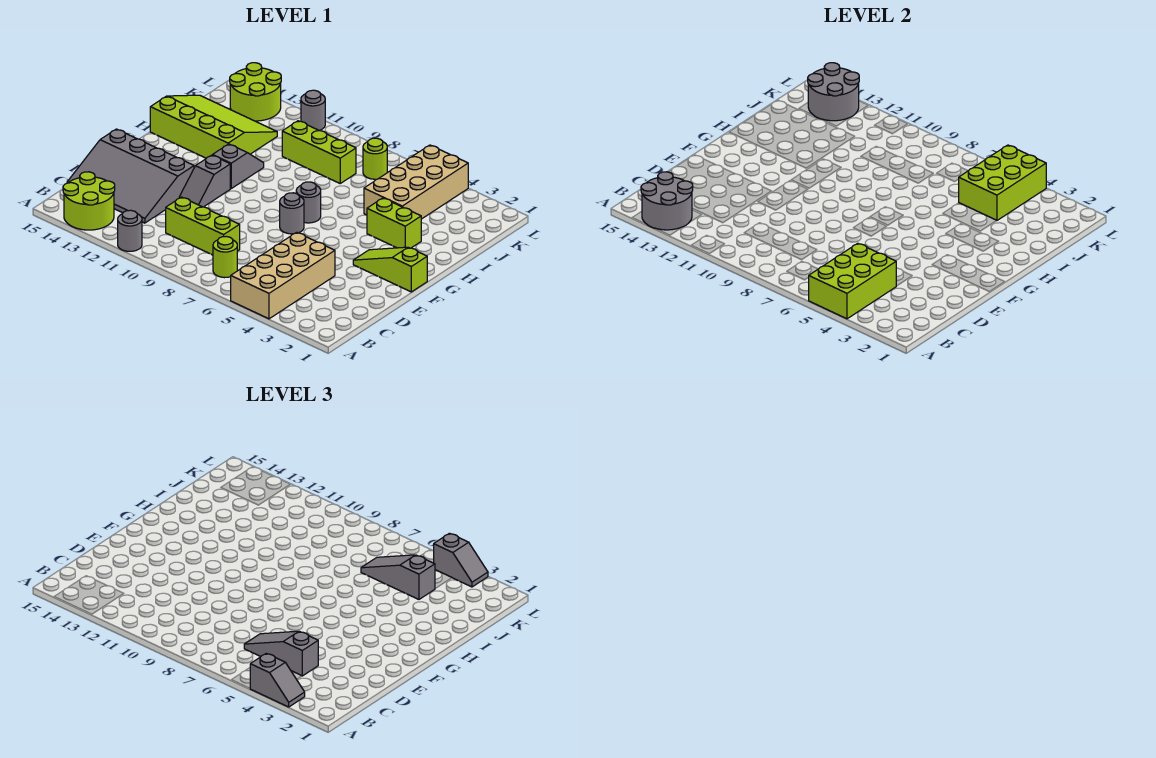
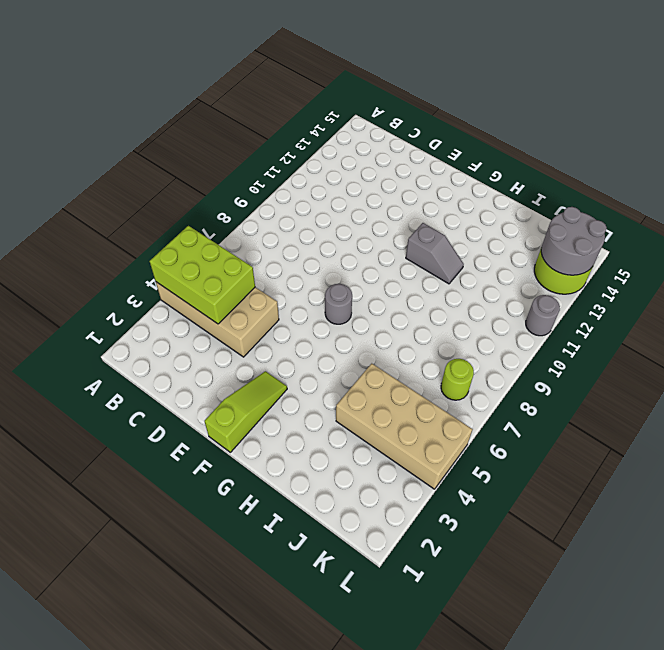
none -> grey round brick A11 level 1
none -> lime round brick A13:B14 level 1
none -> lime round brick B7 level 1

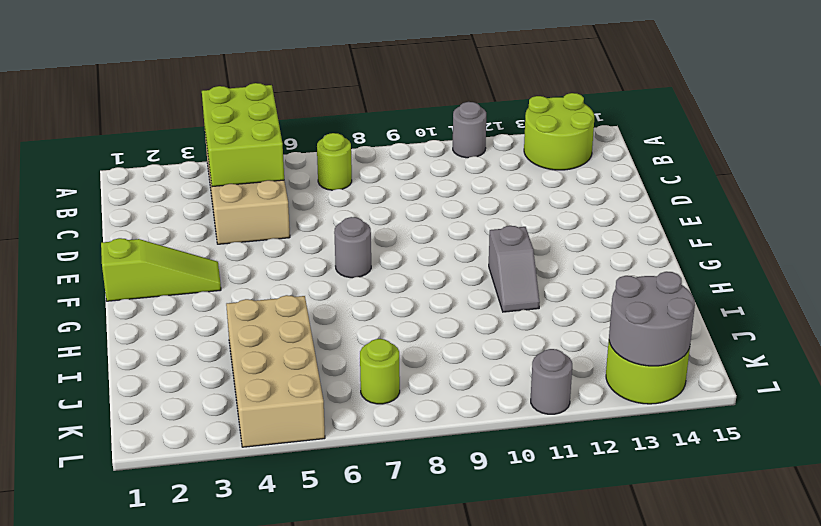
none -> lime brick C8:C10 level 1
none -> grey slope C12:E15 level 1 top E
none -> grey slope E11:F11 level 1 top F

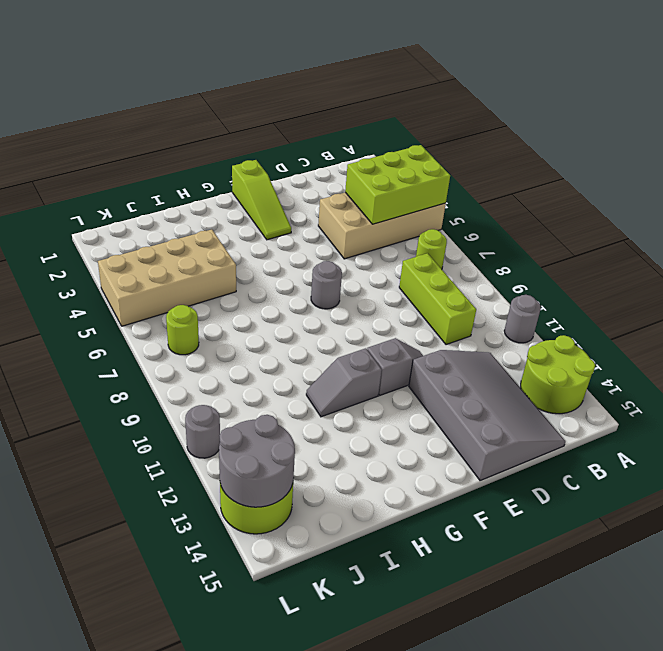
none -> grey round brick G7 level 1
none -> lime brick H3:H4 level 1
none -> lime slope H12:J15 level 1 top H

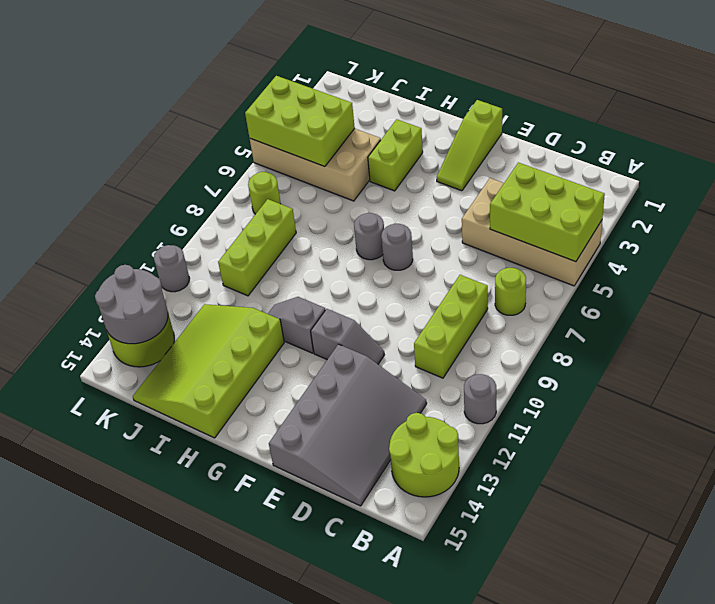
none -> grey round brick A13:B14 level 2
none -> grey slope A3:A4 level 3 top 4
none -> grey slope C4:C6 level 3 top 4

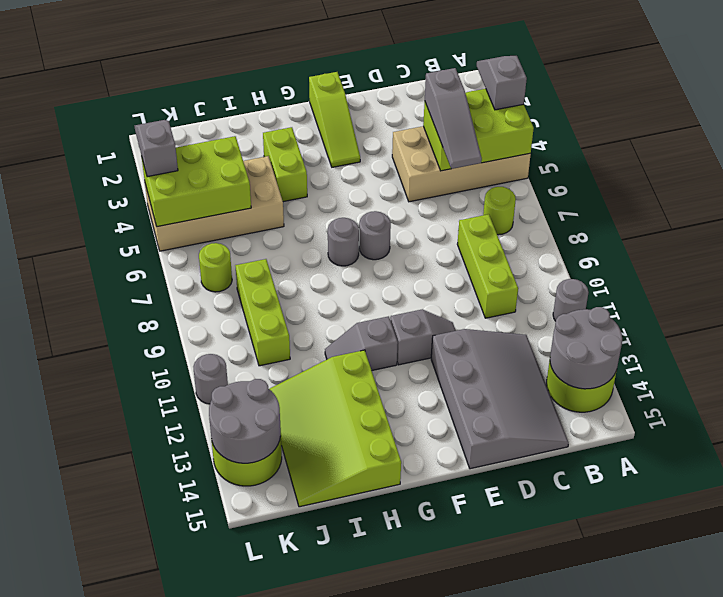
none -> grey slope J4:J6 level 3 top 4

